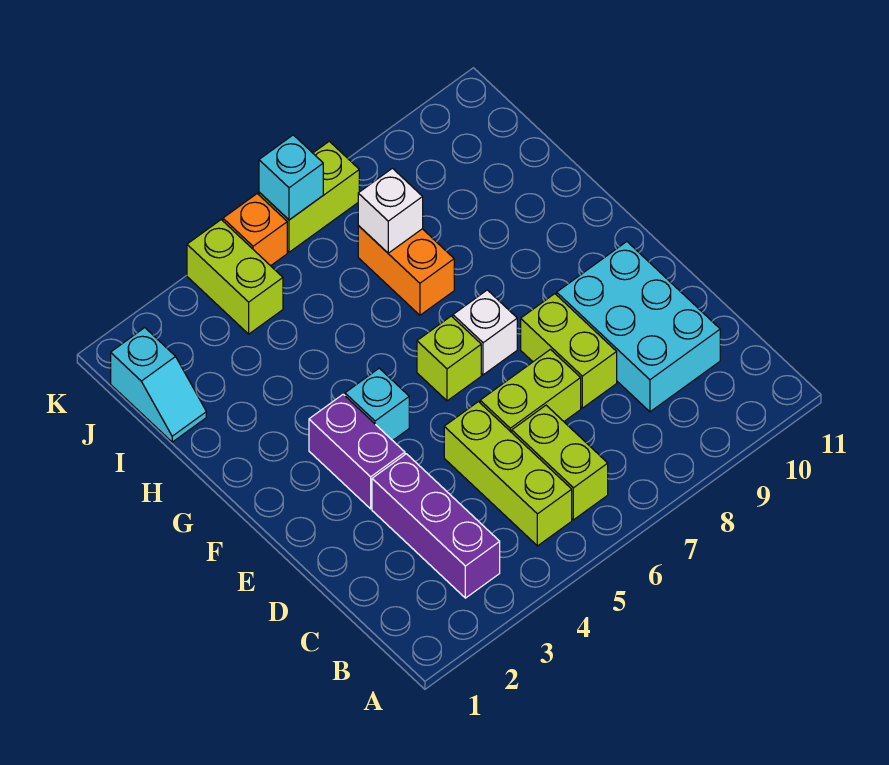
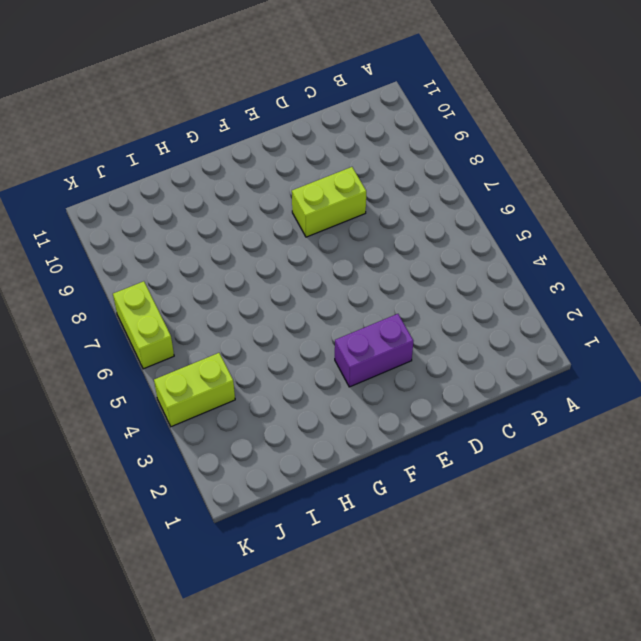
none -> purple brick B3:D3 level 1
none -> lime brick B5:D5 level 1
none -> lime brick B6:C6 level 1

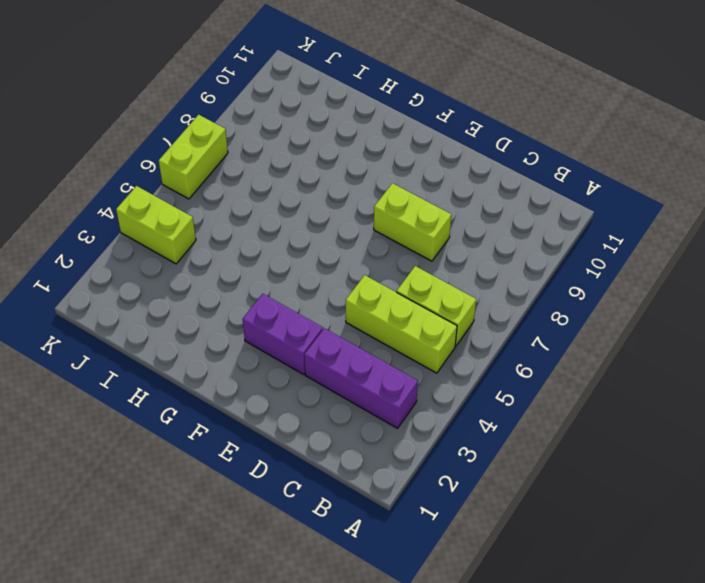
none -> cyan brick C9:E10 level 1
none -> lime brick D6:D7 level 1
none -> cyan brick F4 level 1

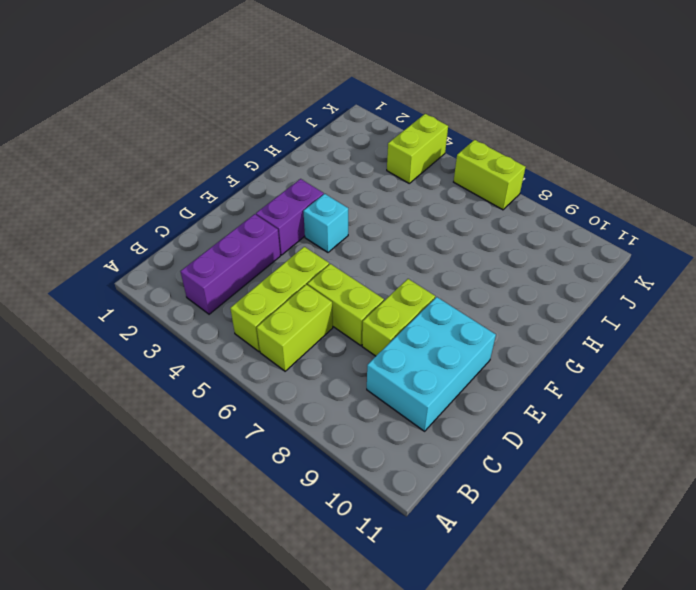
none -> lime brick F6 level 1
none -> white brick F7 level 1
none -> orange brick H7:I7 level 1

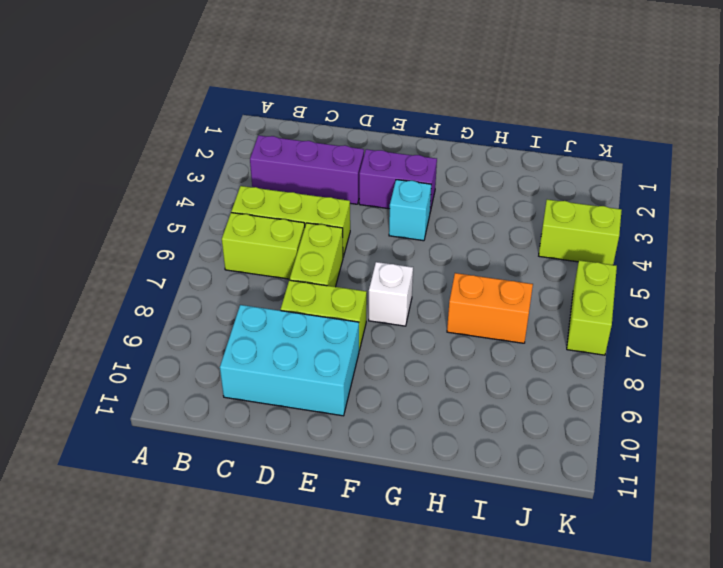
none -> lime brick F6 level 1
none -> cyan slope I1:J1 level 1 top J
none -> orange brick K5 level 1

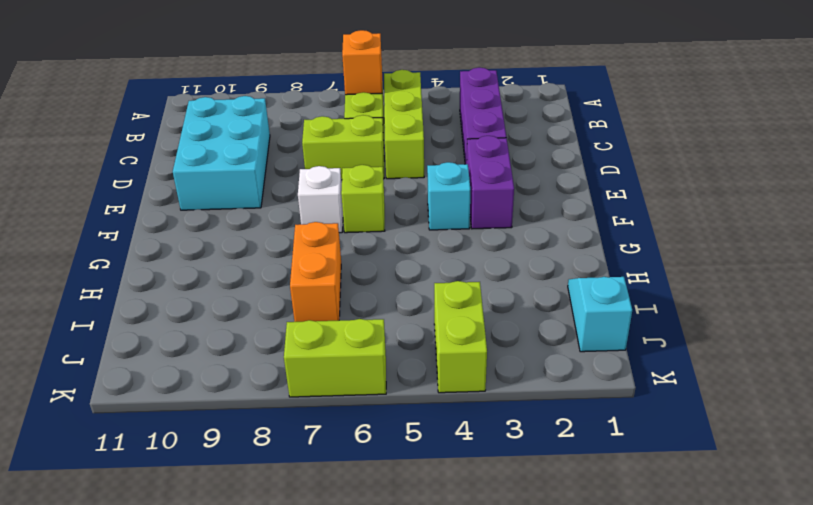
orange brick B6 level 2 -> orange brick K5 level 1
none -> lime brick D8:E8 level 1
none -> white brick I7 level 2
none -> cyan brick K6 level 2

